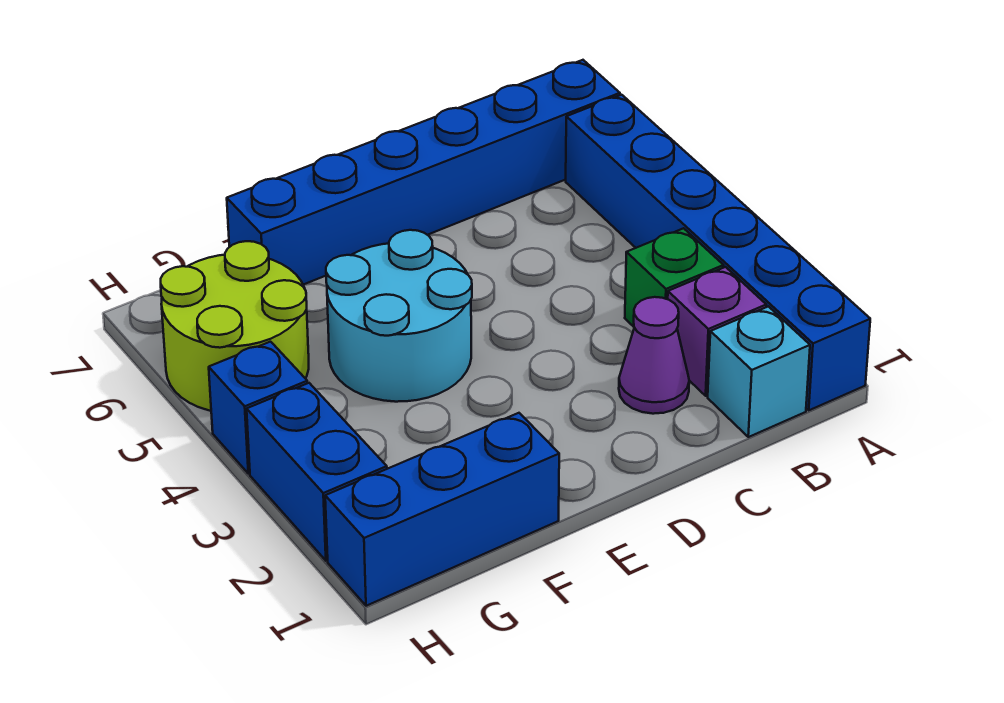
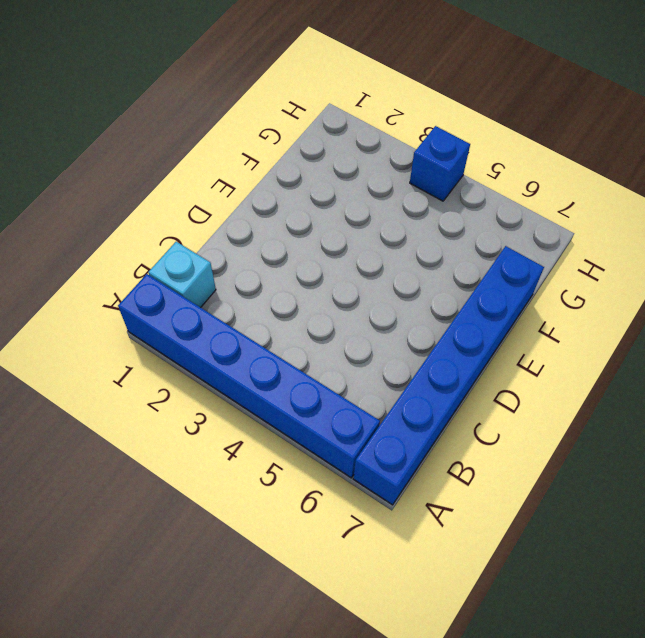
none -> purple brick B2 level 1
none -> green brick B3 level 1

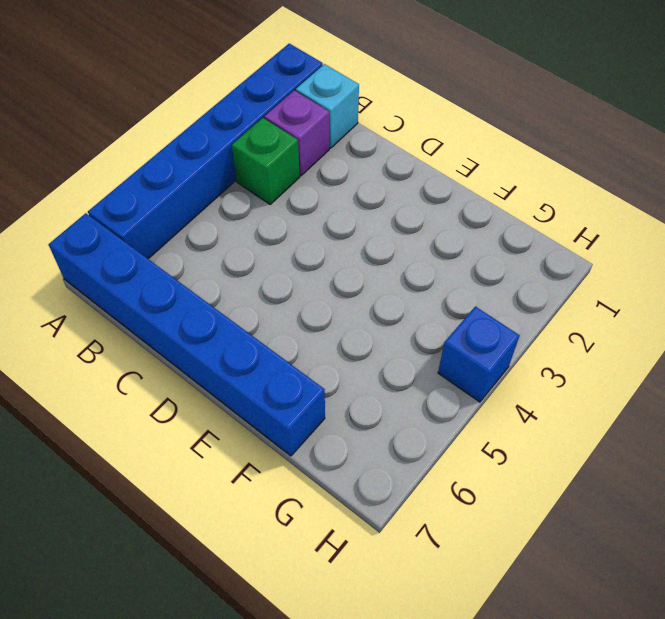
none -> purple cone C2 level 1
none -> cyan round brick E4:F5 level 1

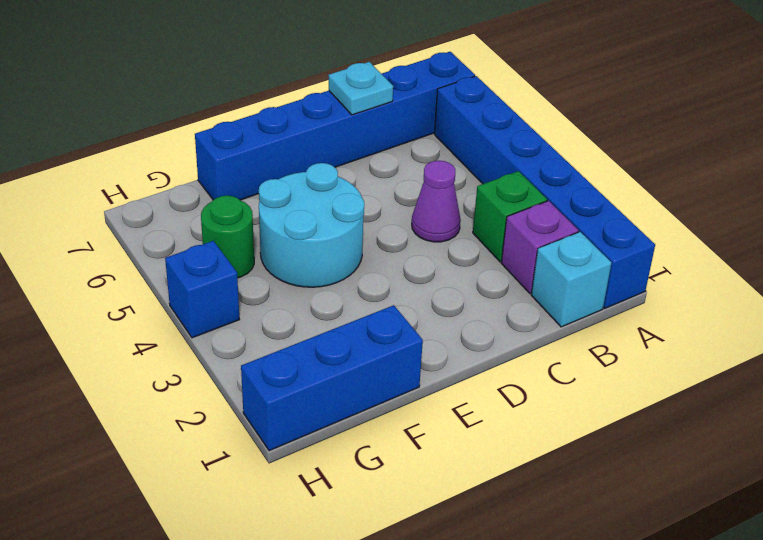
purple cone C4 level 1 -> purple cone C2 level 1
cyan plate C7 level 2 -> none
green round brick G5 level 1 -> lime round brick G5:H6 level 1
none -> blue brick H2:H3 level 1

